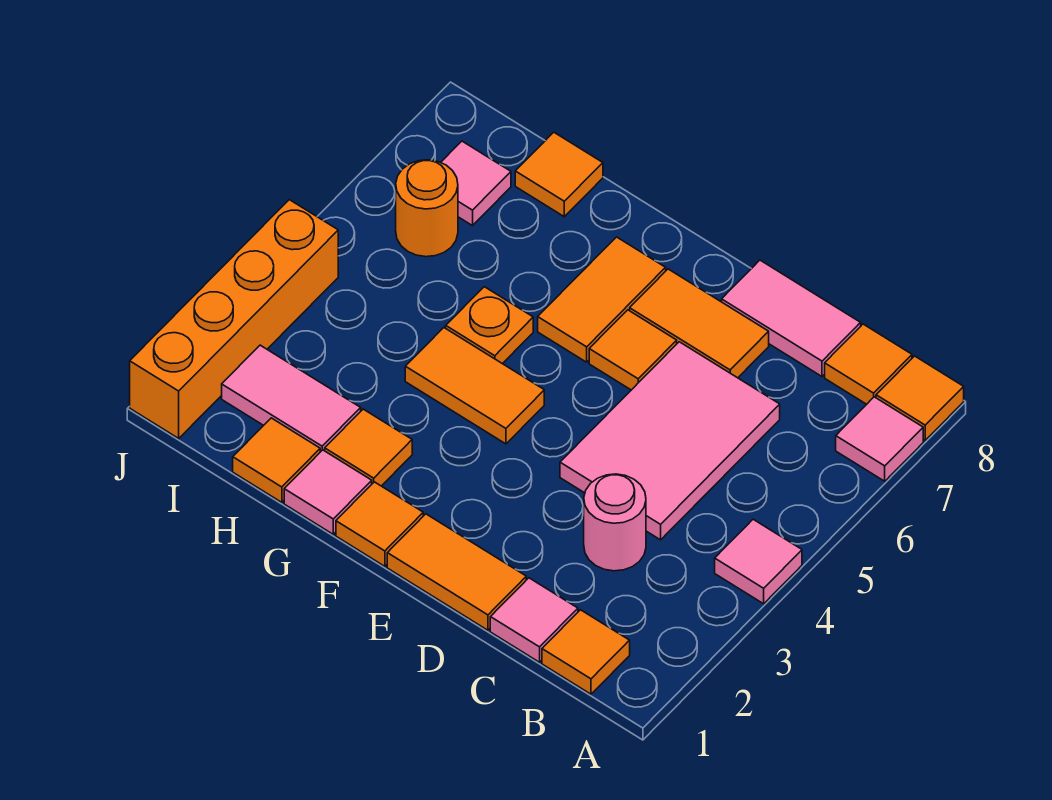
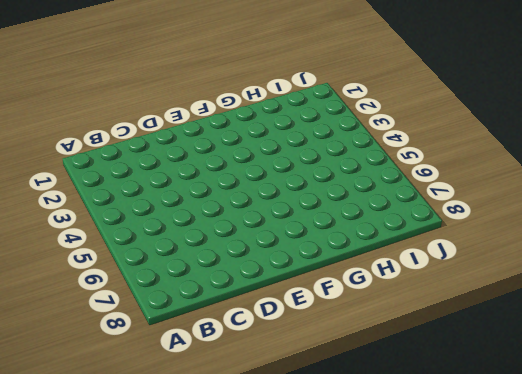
none -> pink tile A4 level 1
none -> pink tile A7 level 1
none -> orange tile A8 level 1

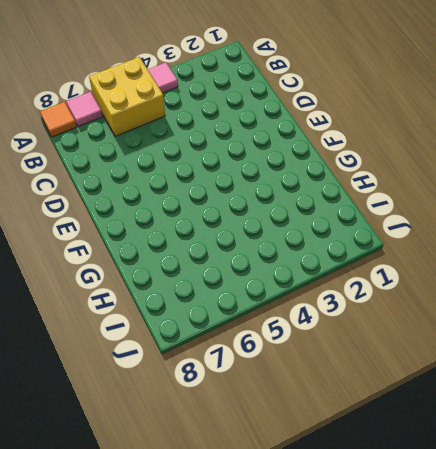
yellow brick A5:B6 level 1 -> none
none -> orange tile B1 level 1
none -> orange tile B8 level 1
none -> pink tile C1 level 1

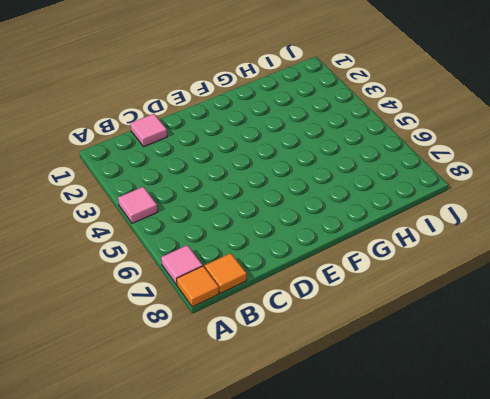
none -> orange tile B1 level 1
none -> pink round brick C3 level 1
none -> pink tile C4:D6 level 1

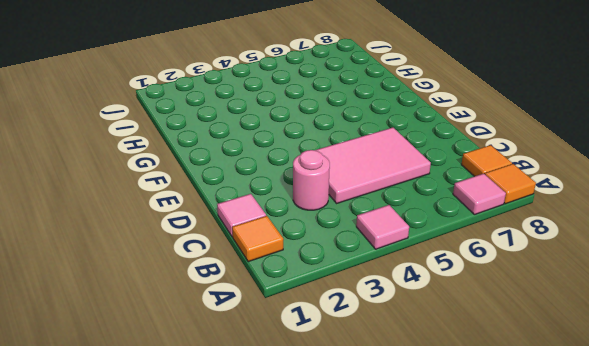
none -> pink tile C8:D8 level 1
none -> orange tile D1:E1 level 1
none -> orange tile D7:E7 level 1

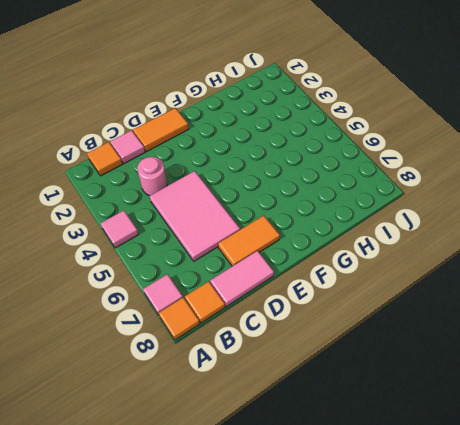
none -> orange tile E6 level 1
none -> orange tile F1 level 1
none -> orange tile F4:G4 level 1

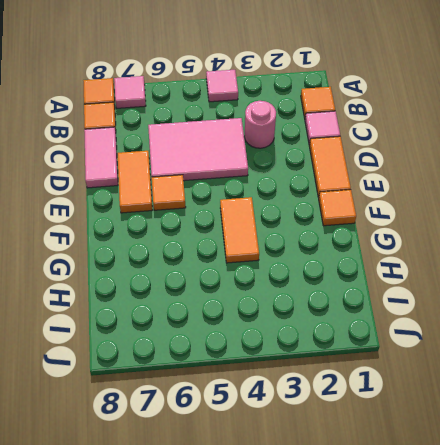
none -> orange tile F6:F7 level 1
none -> pink tile G1 level 1
none -> orange tile G2 level 1

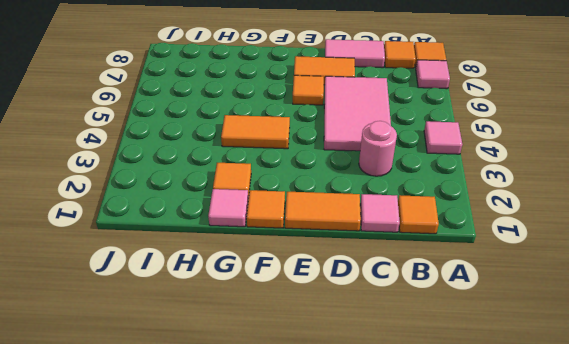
none -> orange tile F6:F7 level 1
none -> orange plate G5 level 1
none -> orange tile H1 level 1

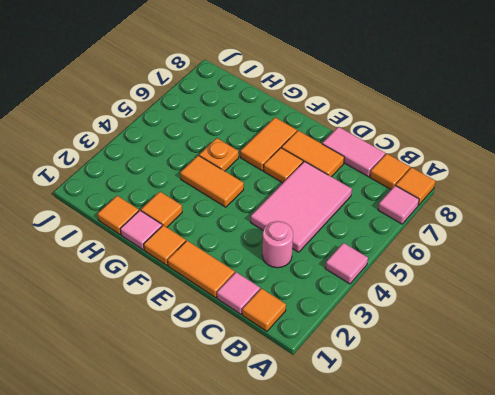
none -> pink tile H2:I2 level 1
none -> orange tile H8 level 1
none -> orange round brick I6 level 1

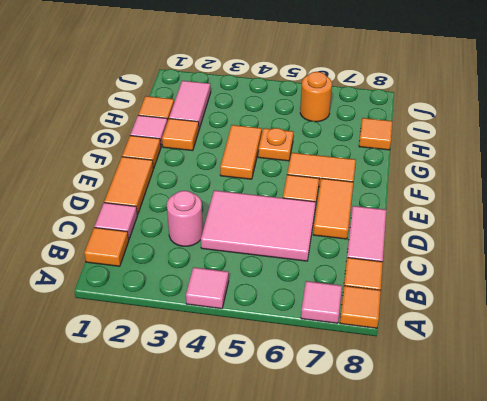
none -> pink tile I7 level 1
none -> orange brick J1:J4 level 1

